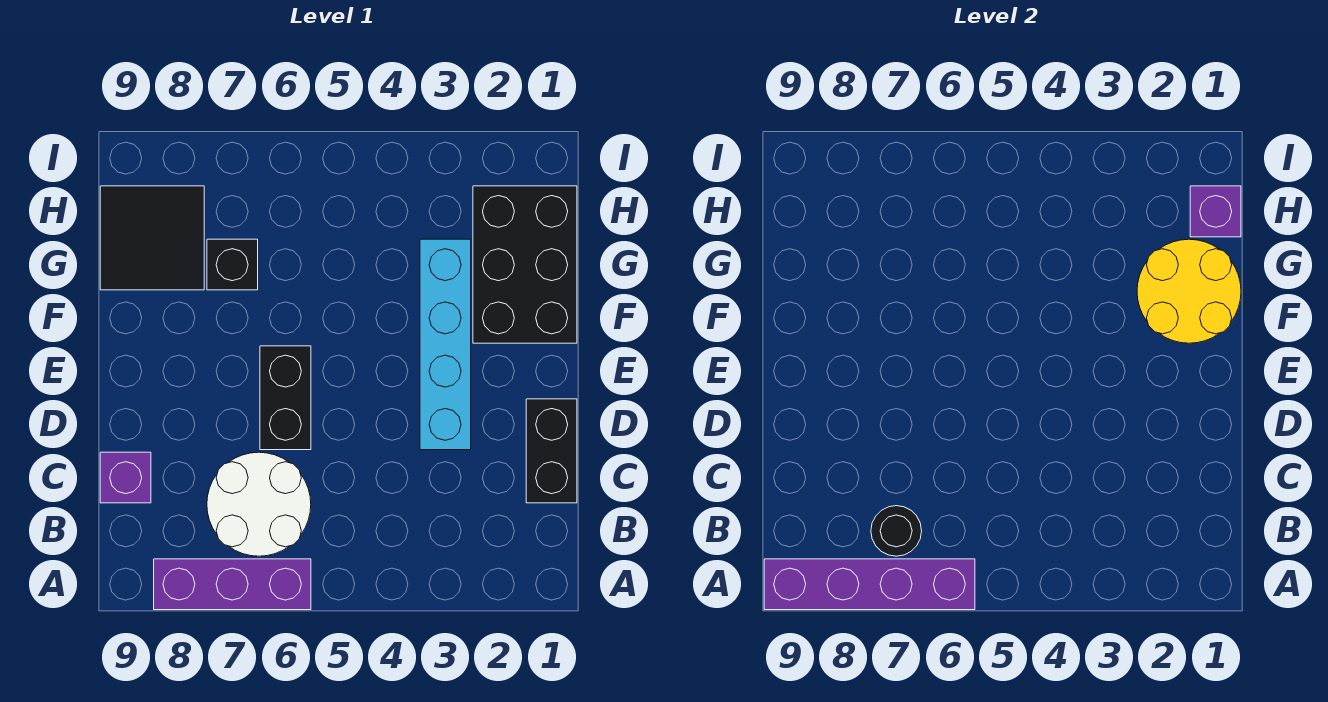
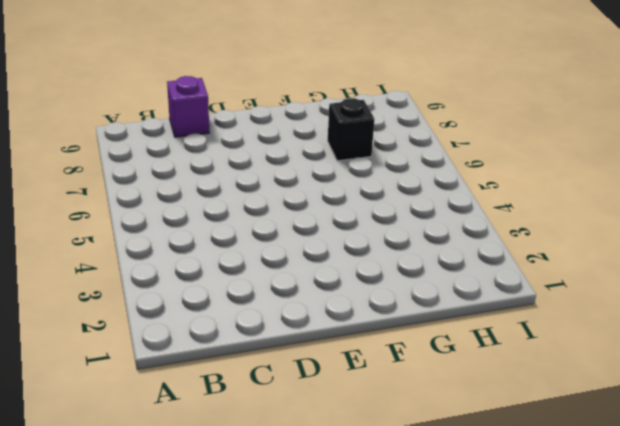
none -> purple brick A6:A8 level 1
none -> white round brick B6:C7 level 1
none -> black brick C1:D1 level 1

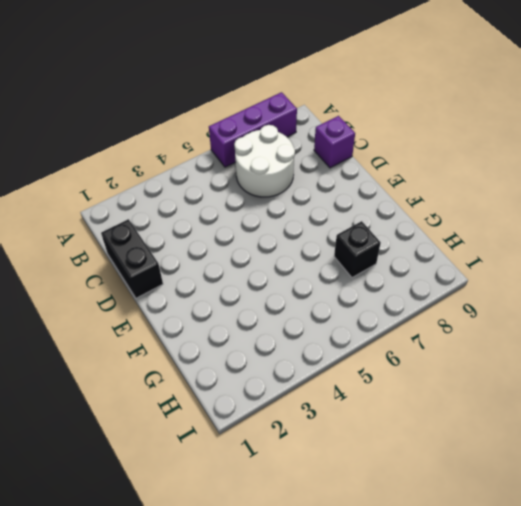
none -> cyan brick D3:G3 level 1
none -> black brick D6:E6 level 1
none -> black brick F1:H2 level 1

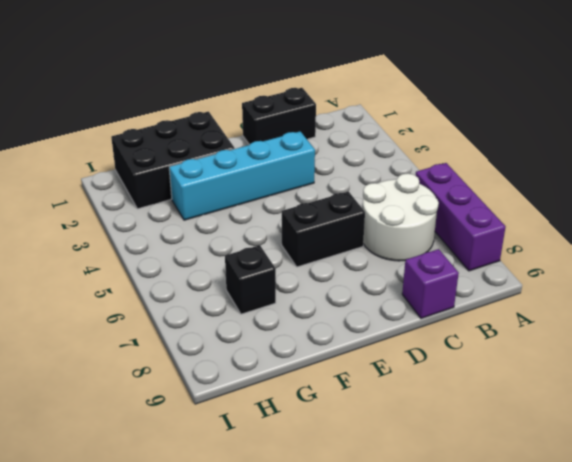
none -> black tile G8:H9 level 1
none -> purple brick A6:A9 level 2
none -> black round brick B7 level 2

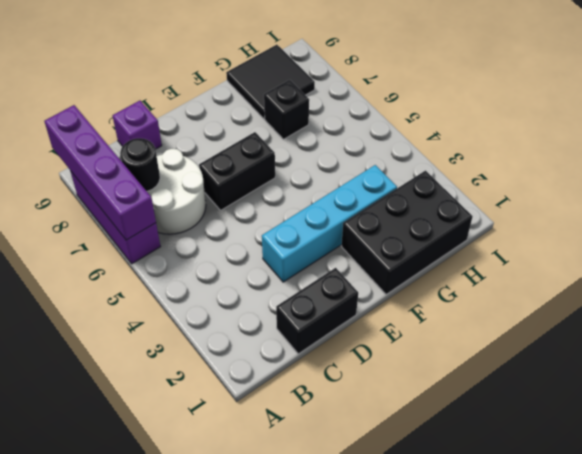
none -> yellow round brick F1:G2 level 2
none -> purple brick H1 level 2

